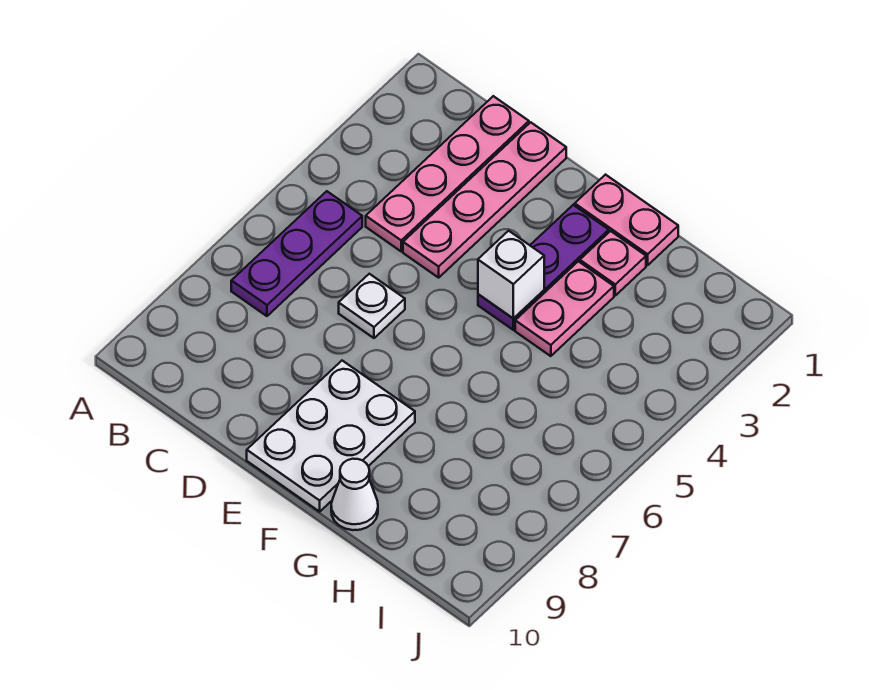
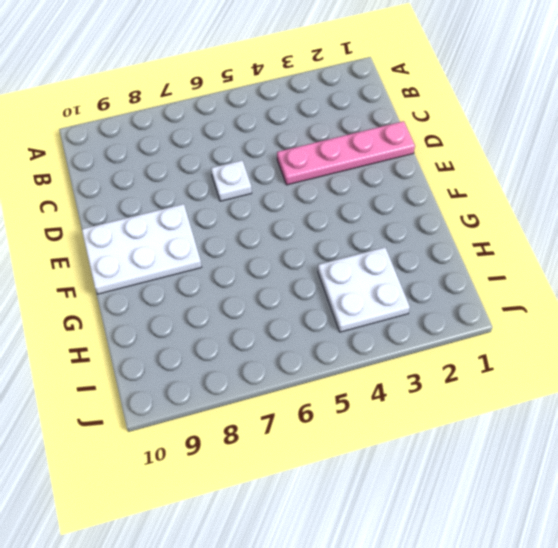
white plate H3:I4 level 1 -> none
none -> purple plate B5:B7 level 1
none -> pink plate C1:C4 level 1

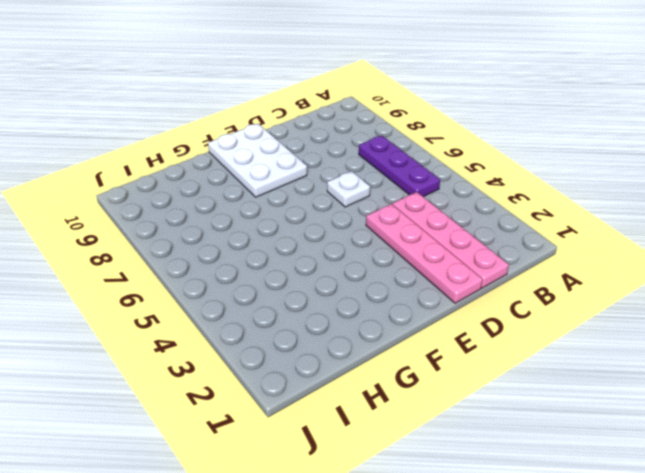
none -> pink plate F1:G1 level 1
none -> purple plate F2:F4 level 1

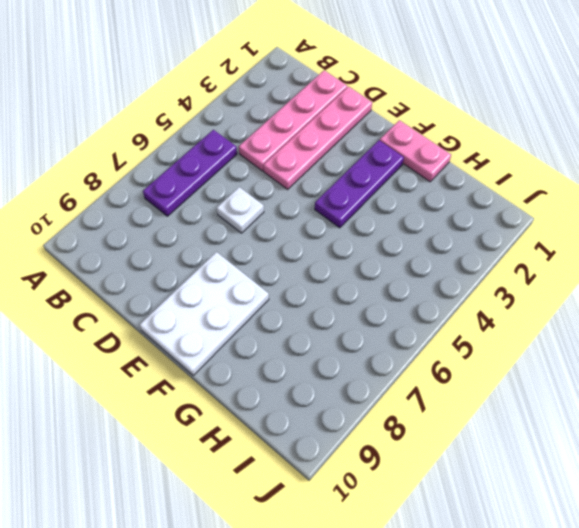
none -> pink plate G2 level 1
none -> pink plate G3:G4 level 1

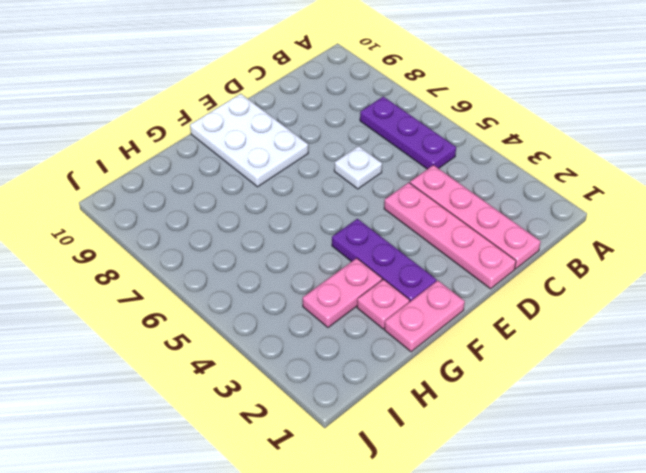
pink plate G3:H3 level 1 -> pink plate G3:G4 level 1
none -> white cone G10 level 1
none -> white brick F4 level 2

